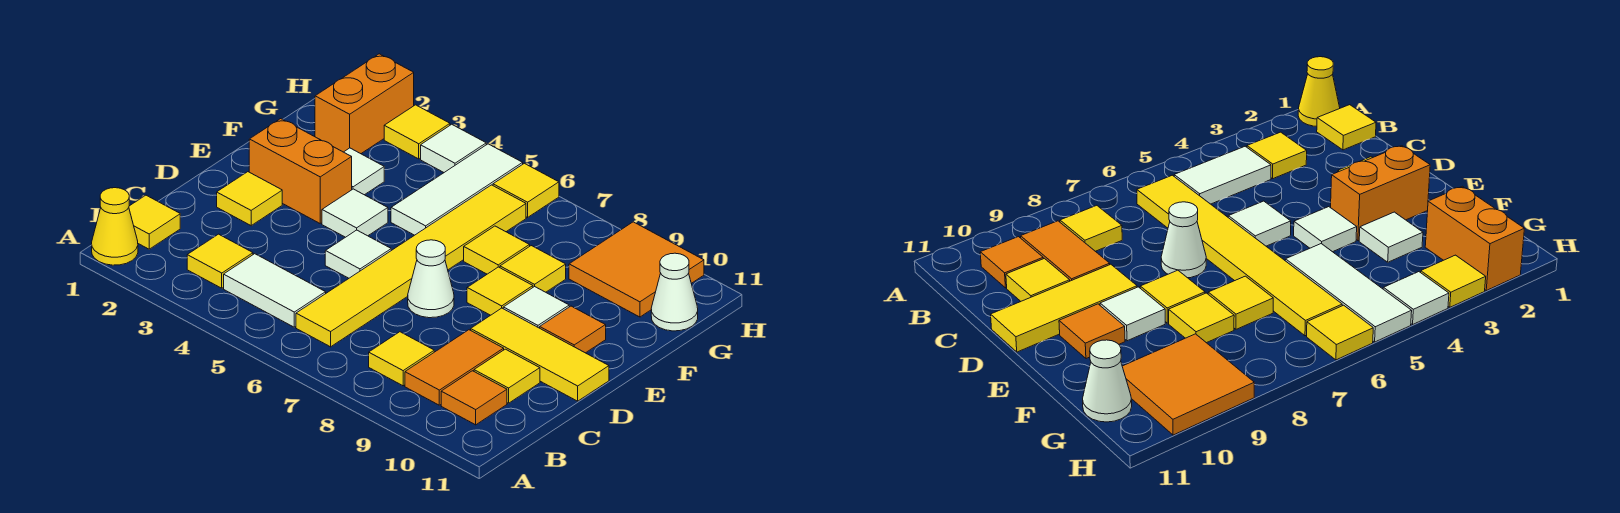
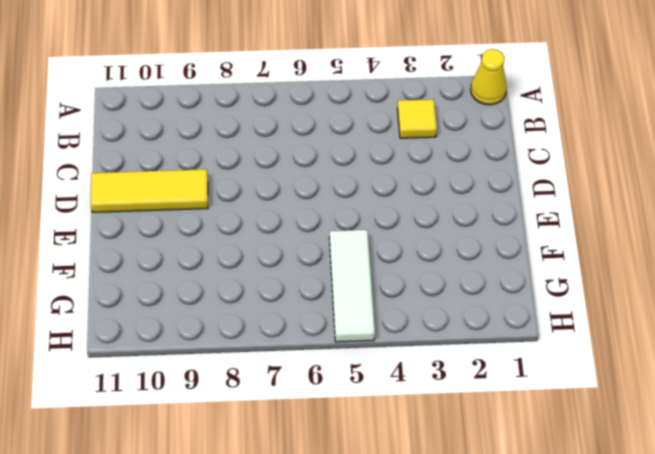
none -> yellow tile B1 level 1
none -> white tile B4:B5 level 1
none -> yellow tile B6:G6 level 1

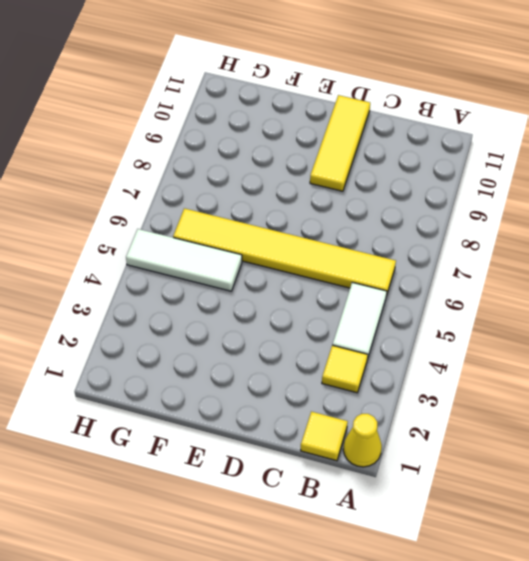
none -> yellow tile B8 level 1
none -> orange tile B9:C9 level 1
none -> orange tile B10 level 1

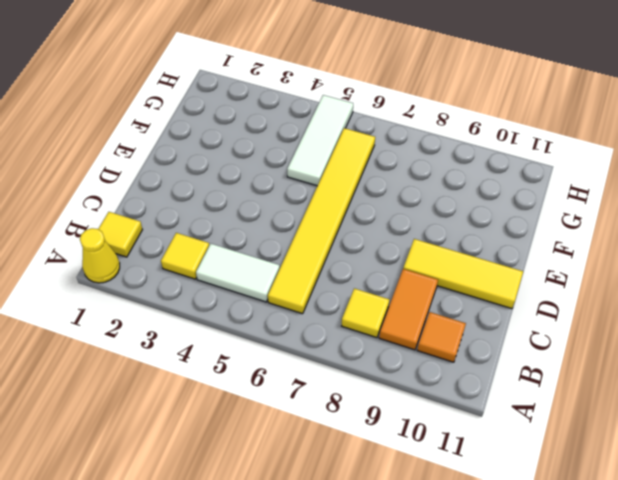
none -> yellow tile C10 level 1
none -> yellow tile D2 level 1
none -> white tile D5 level 1

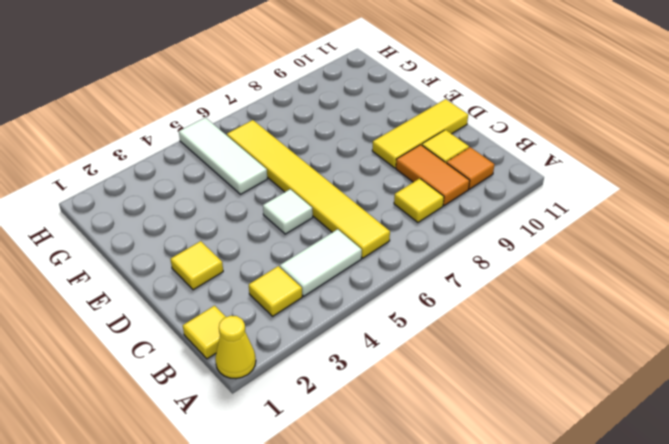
none -> white cone D7 level 1
none -> orange brick E2:E3 level 1
none -> white tile E4 level 1

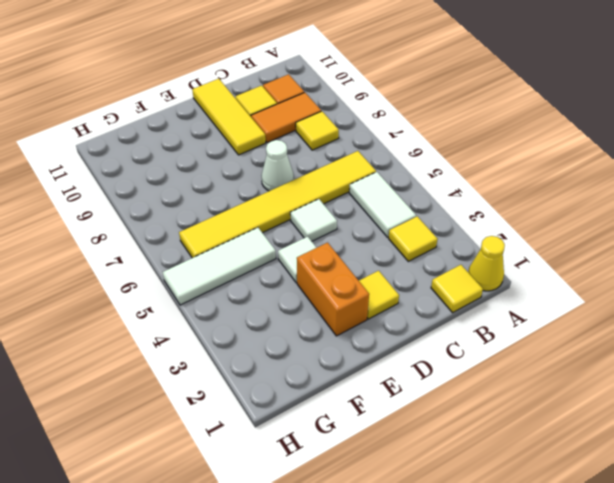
none -> yellow tile E8 level 1
none -> white tile E9 level 1
none -> orange tile E10 level 1

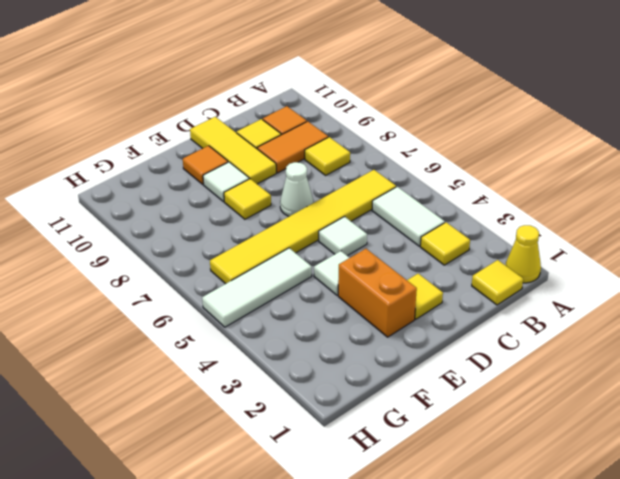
none -> white tile F3 level 1
none -> yellow tile F7 level 1
none -> yellow tile F8 level 1

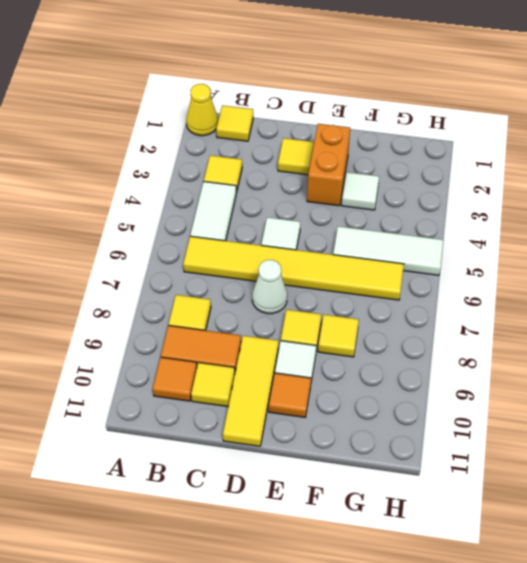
none -> white tile E4 level 1
none -> yellow tile F7 level 1
none -> orange brick G2:H2 level 1

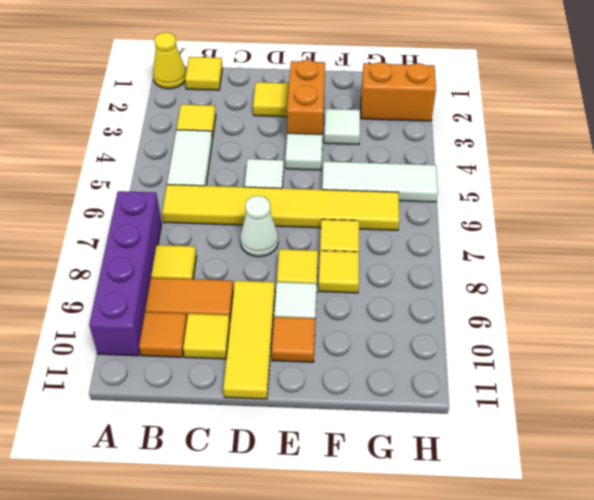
purple brick A7:A10 level 1 -> none
none -> orange tile G9:H10 level 1
none -> white cone G11 level 1
none -> yellow tile H3 level 1

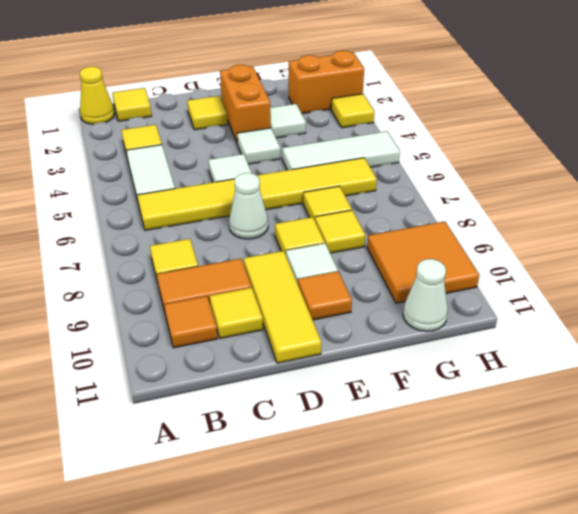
none -> white tile H4 level 1
none -> yellow tile H6 level 1

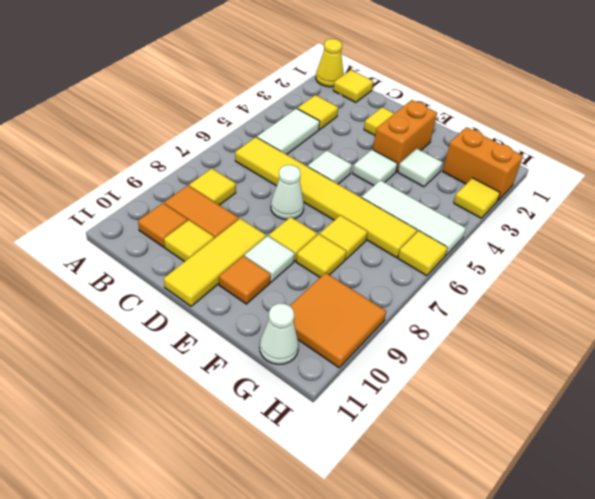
none -> white tile H4 level 1

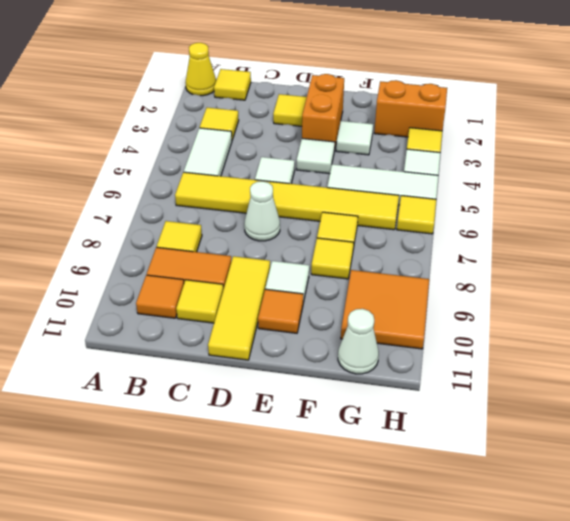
none -> yellow tile E8 level 1

